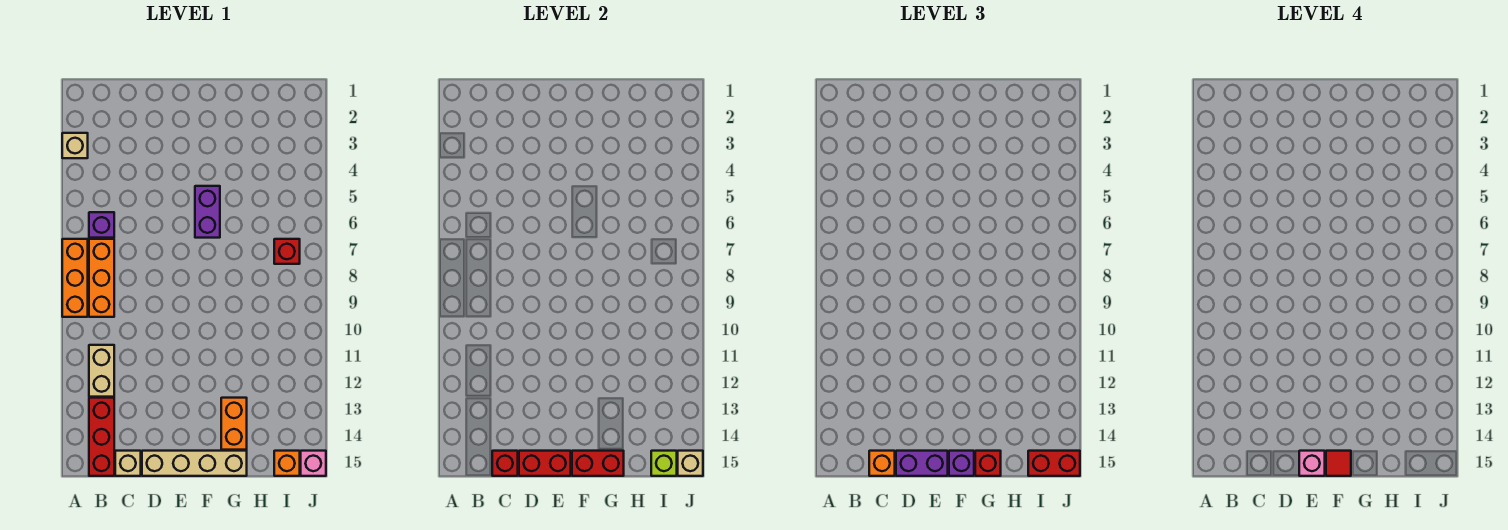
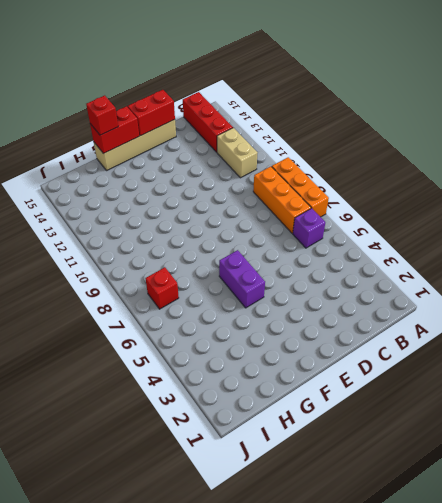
none -> tan brick A3 level 1
none -> tan brick C15 level 1
none -> orange brick G13:G14 level 1

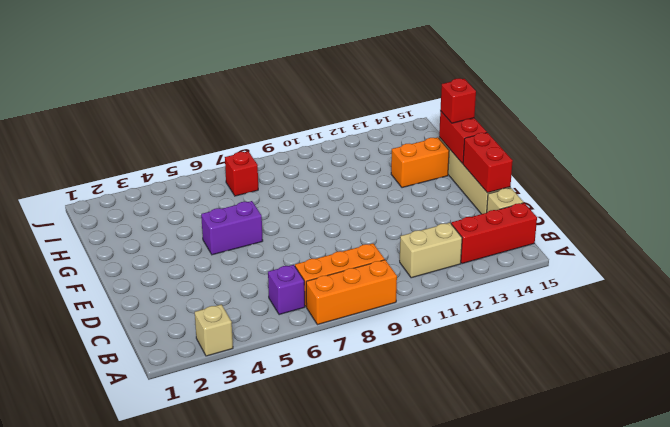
none -> orange brick I15 level 1
none -> pink brick J15 level 1
none -> red brick C15 level 2

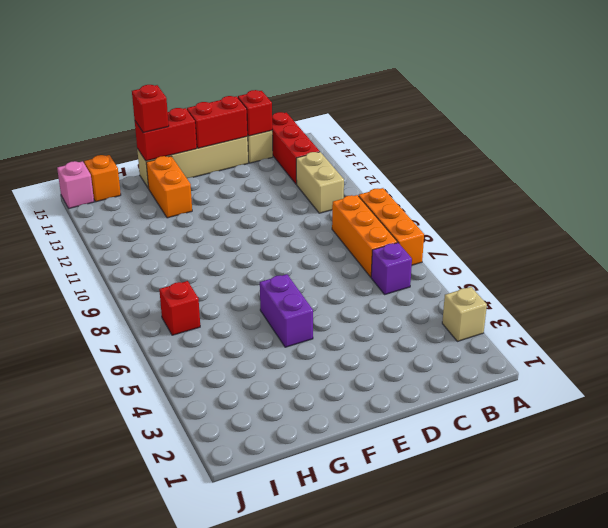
none -> lime brick I15 level 2
none -> tan brick J15 level 2
none -> orange brick C15 level 3

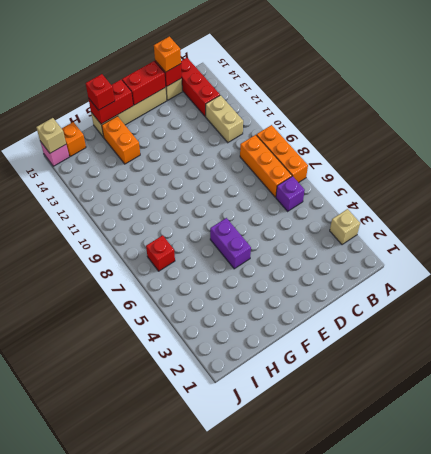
none -> lime brick I15 level 2
none -> purple brick D15:E15 level 3
none -> purple brick F15 level 3

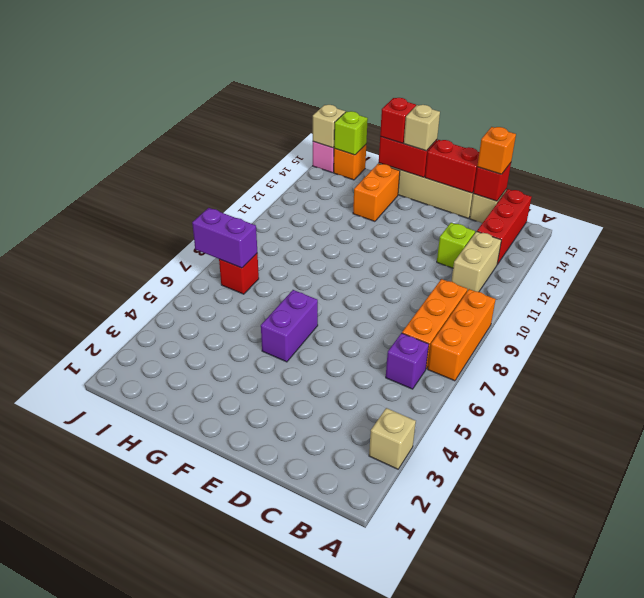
lime brick C12 level 1 -> none
tan brick F15 level 3 -> purple brick F15 level 3
purple brick I7:J7 level 2 -> purple brick D15:E15 level 3
none -> red brick I15:J15 level 3
none -> pink brick E15 level 4
none -> red tile F15 level 4

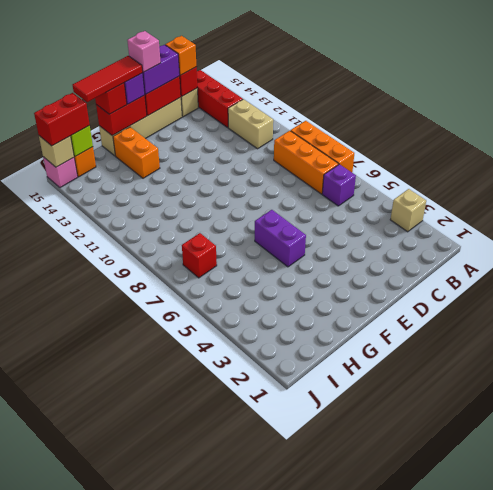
red tile F15:H15 level 4 -> red tile F15 level 4

